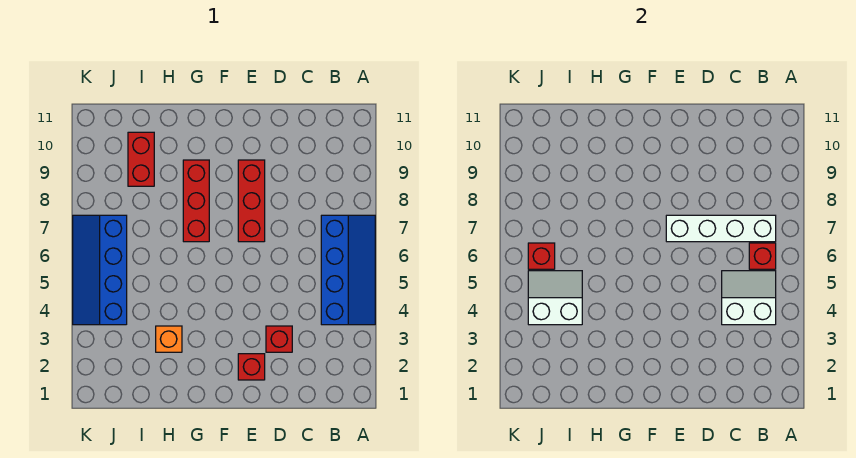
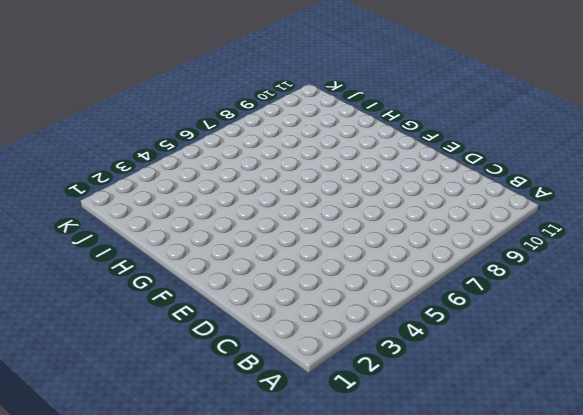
none -> blue slope A4:B7 level 1 top B
none -> red brick D3 level 1
none -> red brick E2 level 1

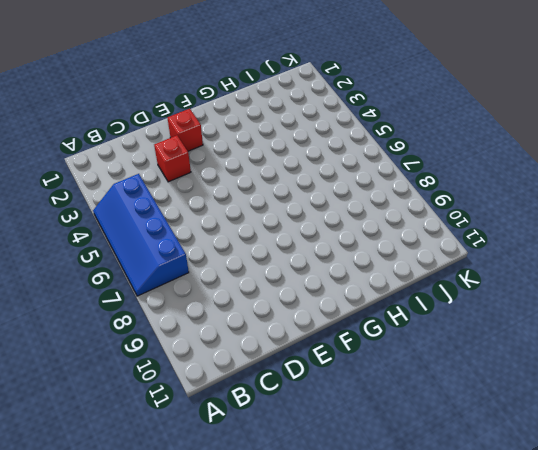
none -> red brick E7:E9 level 1
none -> red brick G7:G9 level 1
none -> orange brick H3 level 1

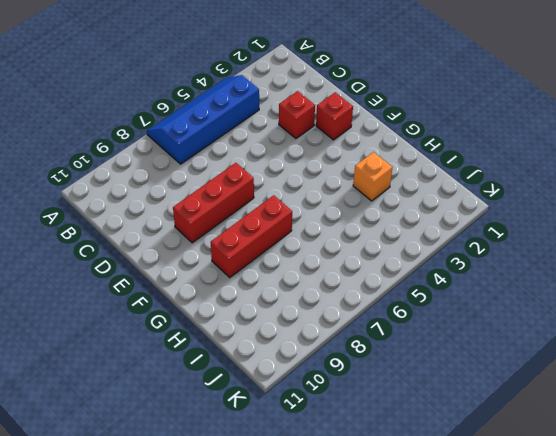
none -> red brick I9:I10 level 1
none -> blue slope J4:K7 level 1 top J
none -> white slope B4:C5 level 2 top 4

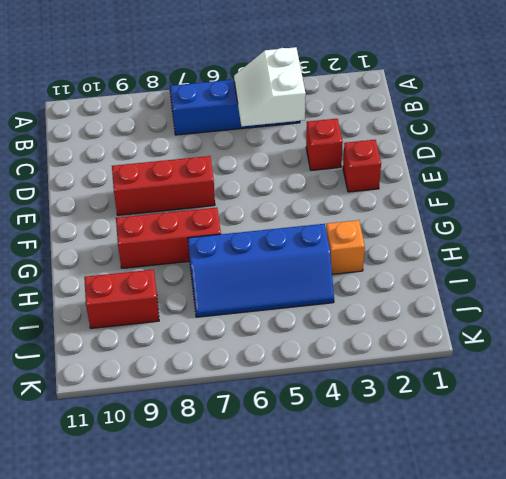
blue slope H4:I7 level 1 top H -> blue slope J4:K7 level 1 top J
none -> red brick B6 level 2
none -> white brick B7:E7 level 2
none -> white slope I4:J5 level 2 top 4

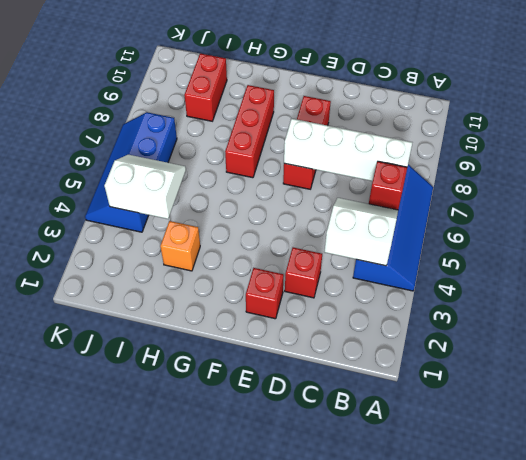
none -> red brick J6 level 2

